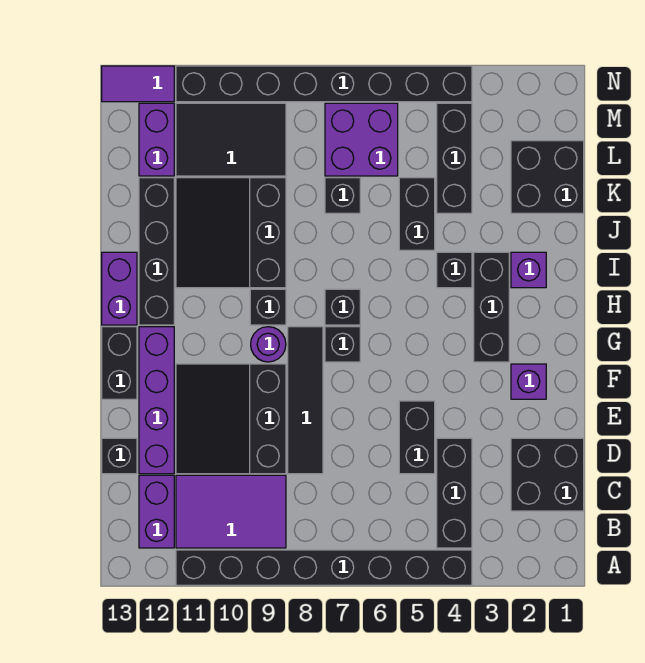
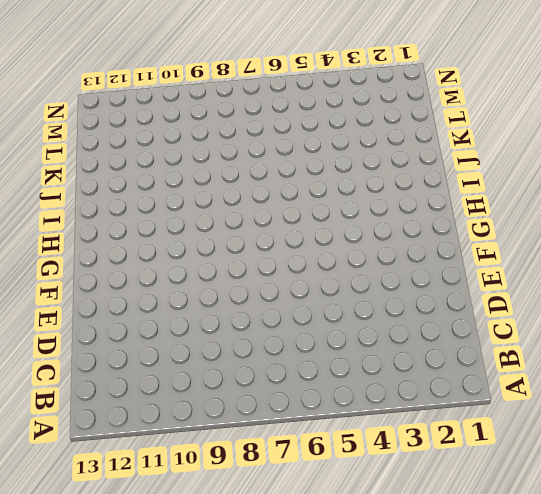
none -> black brick A4:A11 level 1
none -> black brick B4:D4 level 1
none -> purple tile B9:C11 level 1
none -> purple brick B12:C12 level 1

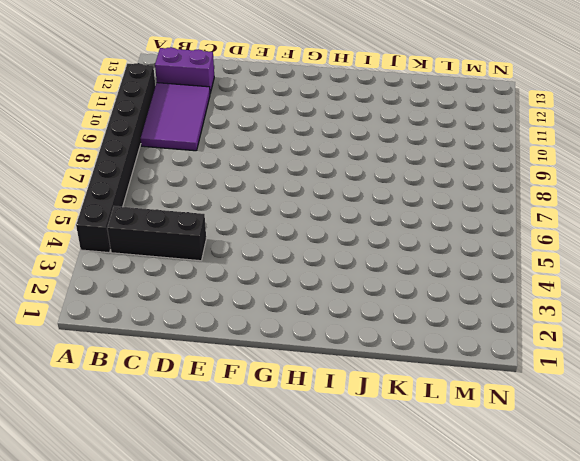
none -> black brick C1:D2 level 1
none -> black brick D5:E5 level 1
none -> black tile D8:G8 level 1
none -> black slope D9:F11 level 1 top 9

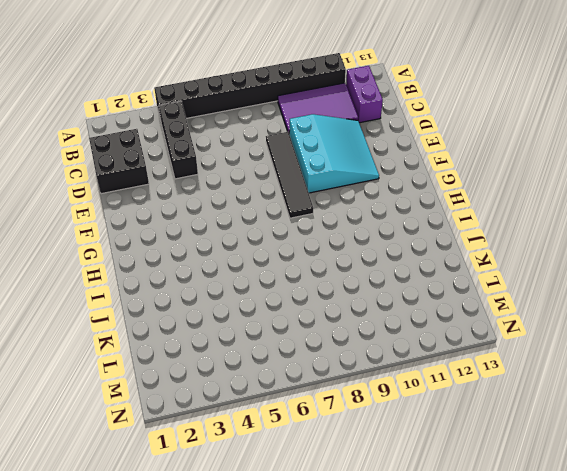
cyan slope D9:F11 level 1 top 9 -> black slope D9:F11 level 1 top 9
none -> black brick D5:E5 level 1
none -> purple brick D12:G12 level 1
none -> black brick D13 level 1
none -> purple brick F2 level 1

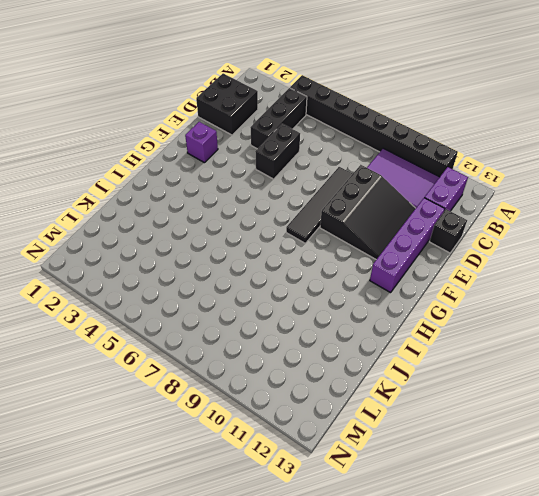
none -> black brick F13:G13 level 1
none -> black brick G3:I3 level 1
none -> black brick G7 level 1
none -> purple round brick G9 level 1

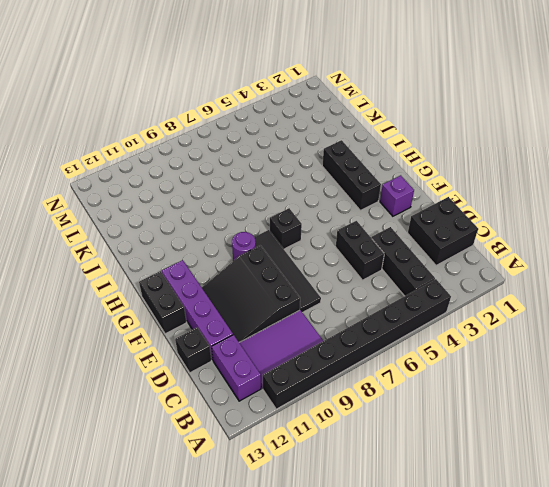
none -> black brick H7 level 1
none -> black brick H9 level 1
none -> black brick H12:K12 level 1
none -> purple brick H13:I13 level 1

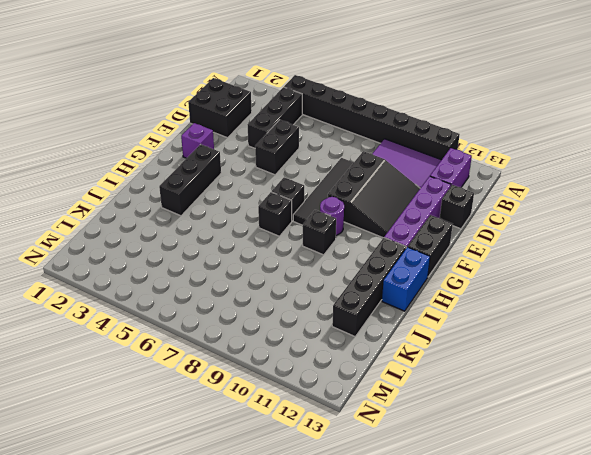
blue brick H13:I13 level 1 -> purple brick H13:I13 level 1
none -> purple brick I2 level 1
none -> black brick I4 level 1
none -> black slope I9:K11 level 1 top 9
none -> black brick J5:K5 level 1

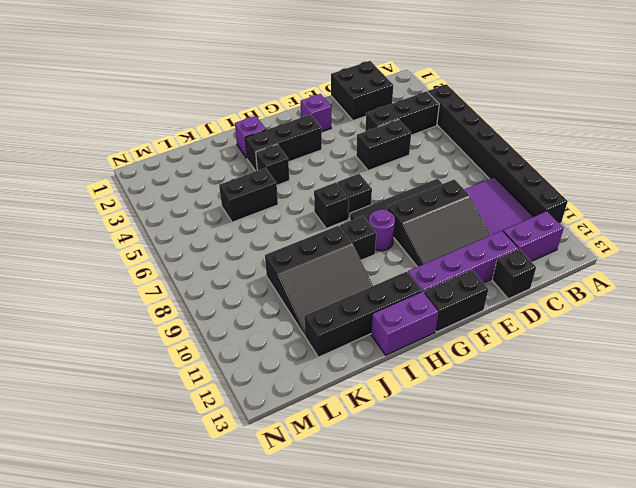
none -> black brick K1:L2 level 1
none -> black brick K4:M4 level 1
none -> black brick K7 level 1
none -> purple brick L6:M7 level 1

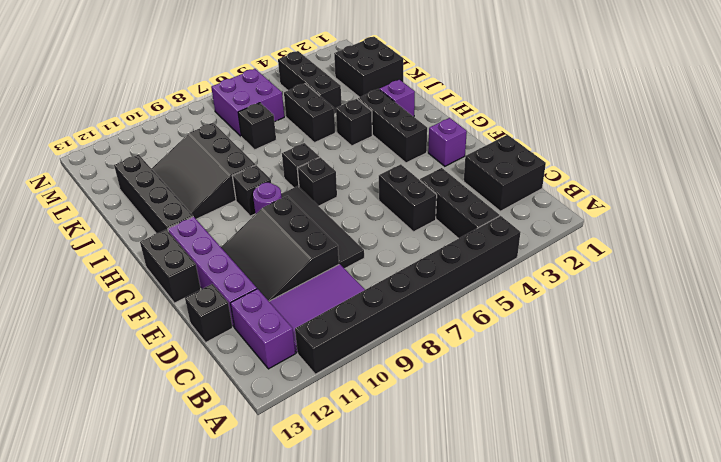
none -> purple brick H13:I13 level 1
none -> black tile L9:M11 level 1
none -> purple brick L12:M12 level 1
none -> black brick N4:N11 level 1

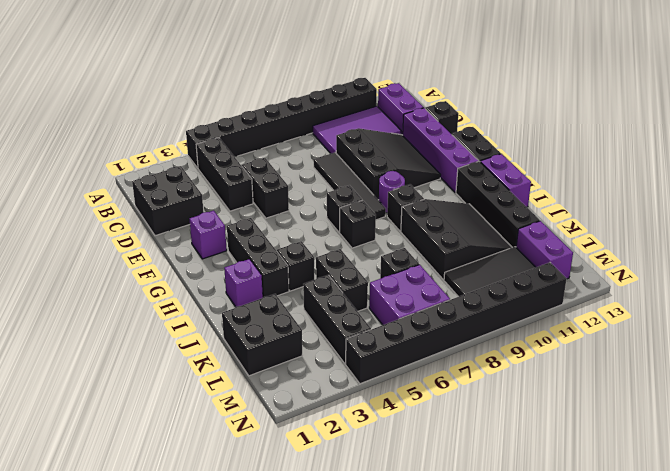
none -> purple tile N12:N13 level 1

